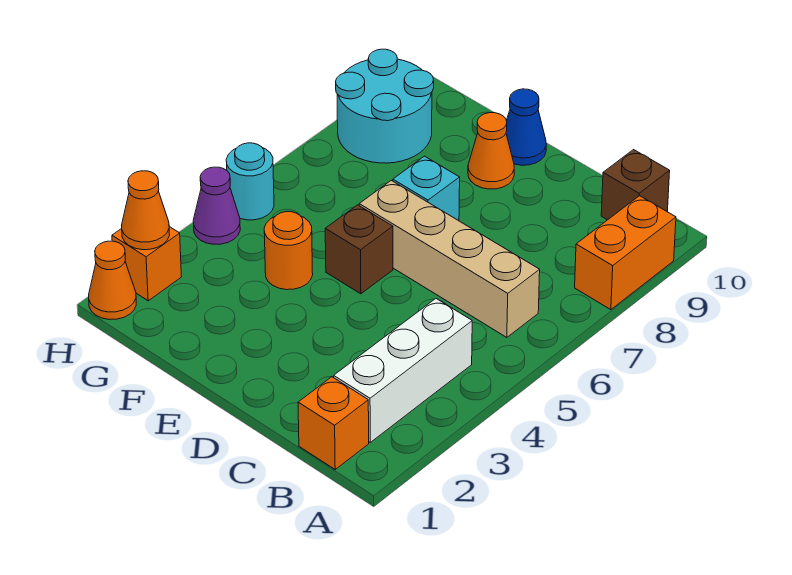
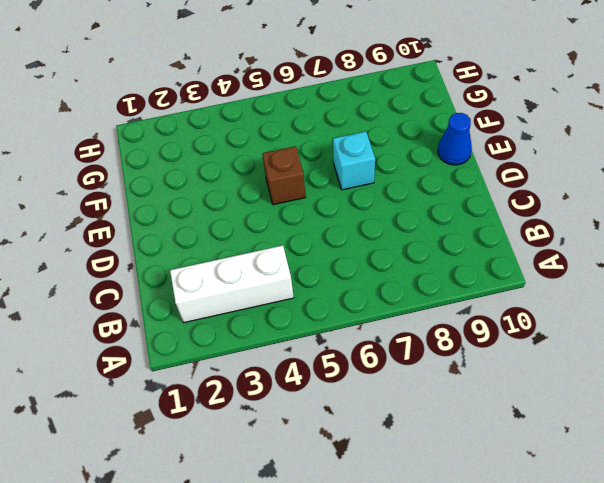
none -> orange brick A8:A9 level 1
none -> orange brick B1 level 1
none -> tan brick B6:E6 level 1

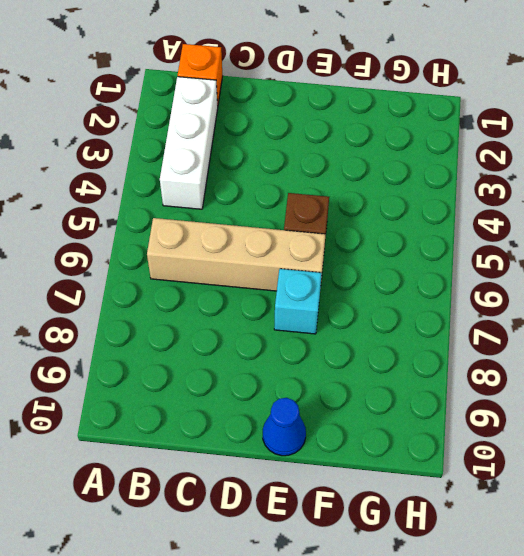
none -> orange brick A8:A9 level 1
none -> brown brick B10 level 1
none -> orange cone E9 level 1

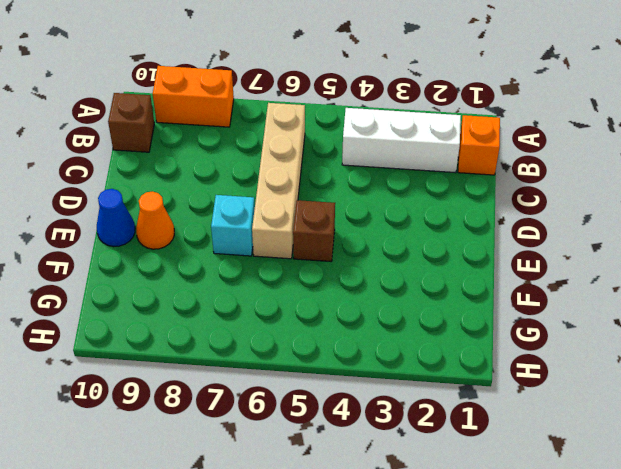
none -> orange round brick F4 level 1
none -> cyan round brick G8:H9 level 1
none -> orange cone H1 level 1

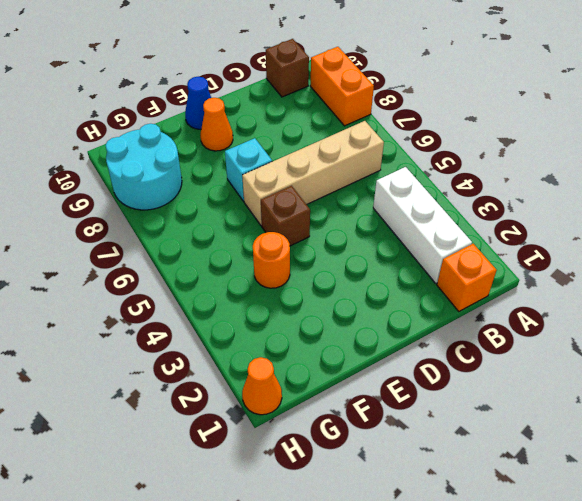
none -> orange brick H2 level 1
none -> purple cone H4 level 1
none -> cyan round brick H5 level 1

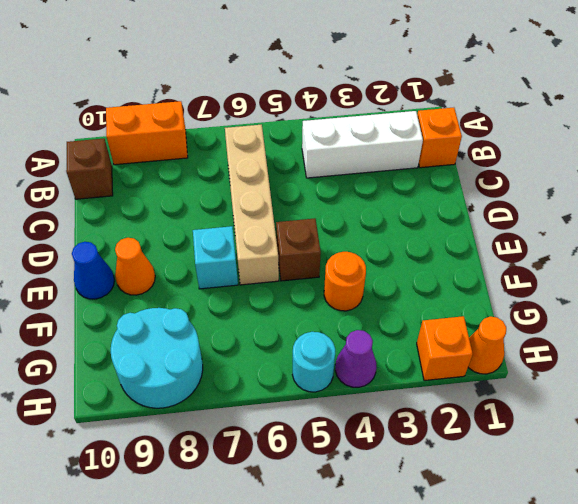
none -> orange cone H2 level 2

